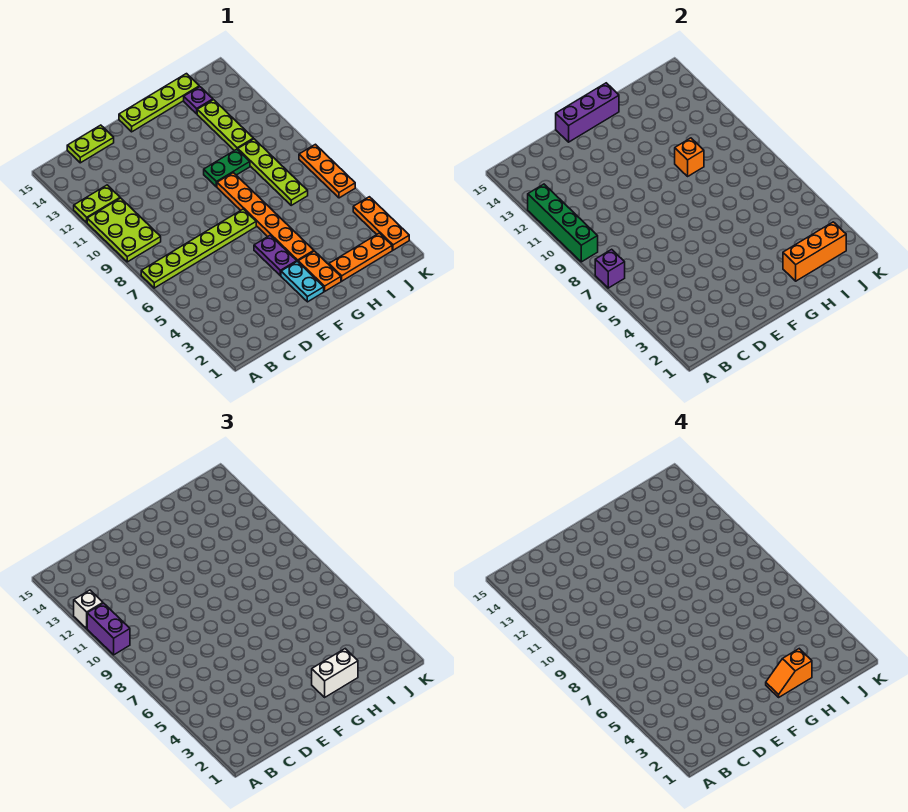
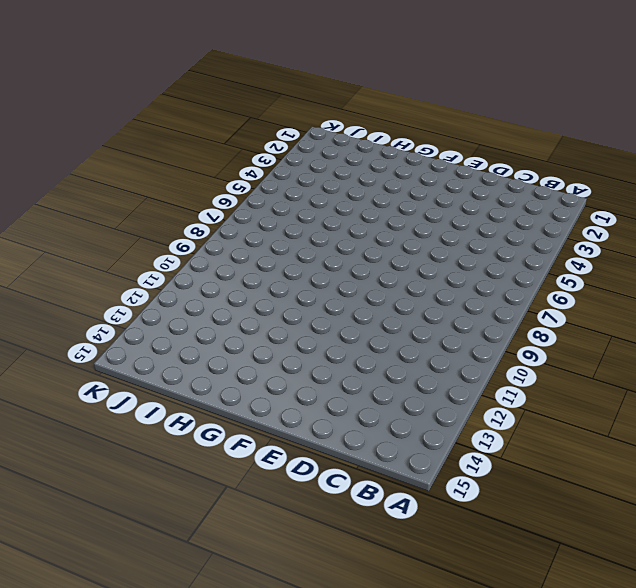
none -> lime plate A7:F7 level 1
none -> lime plate A9:B11 level 1
none -> lime plate A12:B12 level 1

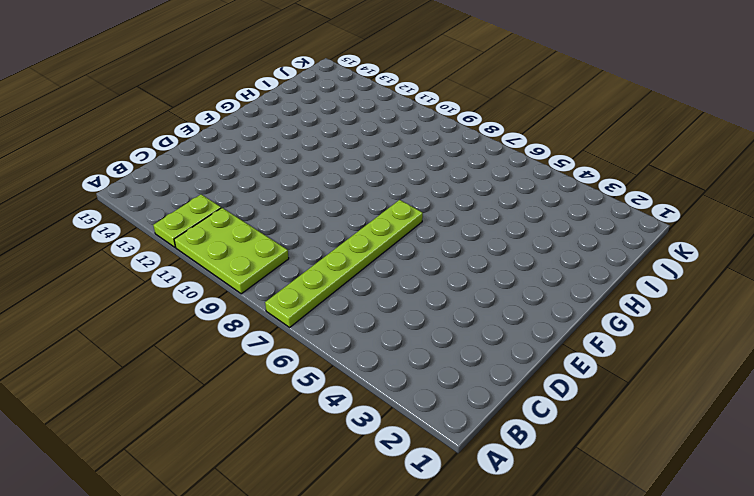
none -> lime plate C15:D15 level 1
none -> cyan plate F2:F3 level 1
none -> purple plate F4:F5 level 1

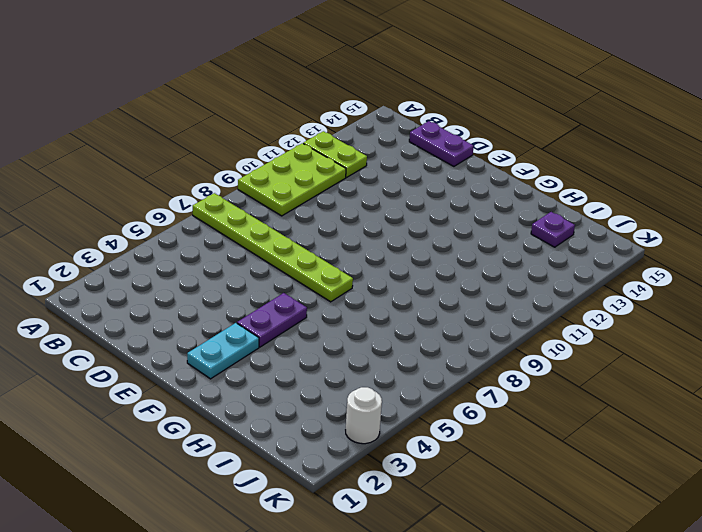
purple plate C15:D15 level 1 -> lime plate C15:D15 level 1
white round brick K3 level 1 -> orange plate K2:K4 level 1
none -> lime plate F15:I15 level 1
none -> orange plate G2:G3 level 1
none -> orange plate G4:G9 level 1

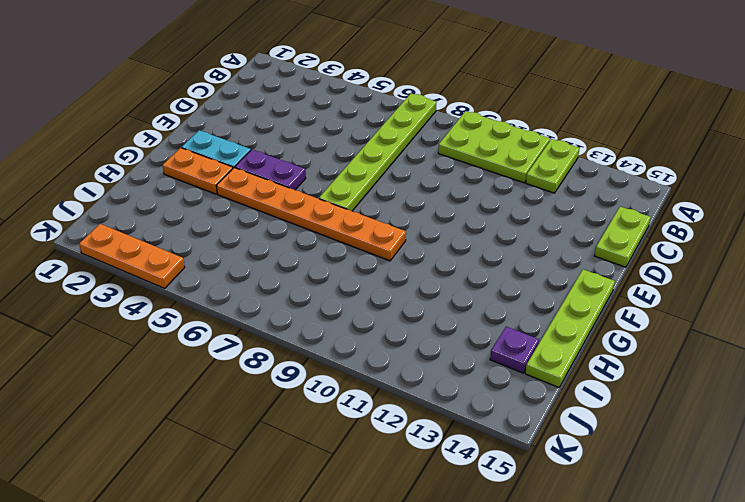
none -> green plate G10:H10 level 1
none -> orange plate H2:J2 level 1
none -> lime plate I7:I10 level 1

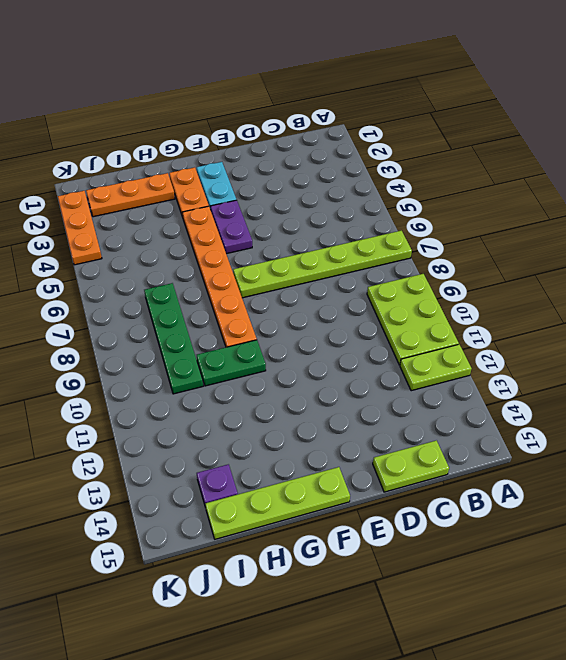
green plate I7:I10 level 1 -> lime plate I7:I10 level 1
none -> lime plate I11:I13 level 1
none -> orange plate K6:K8 level 1
none -> purple brick A7 level 2

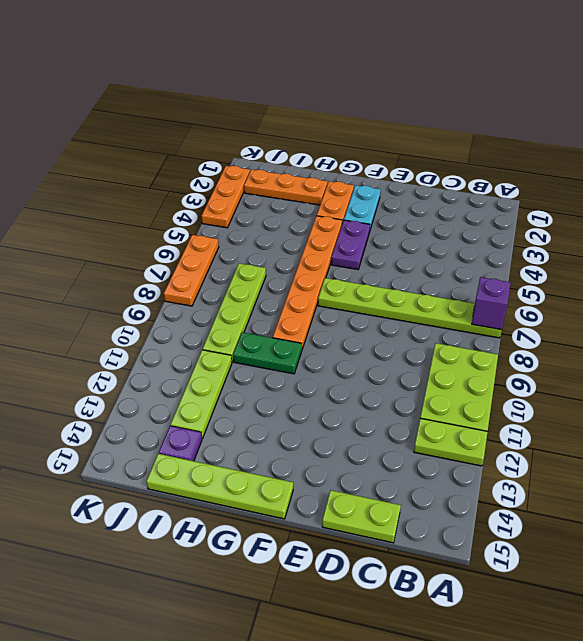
none -> green brick A9:A12 level 2
none -> purple brick E15:G15 level 2
none -> orange brick H2:J2 level 2

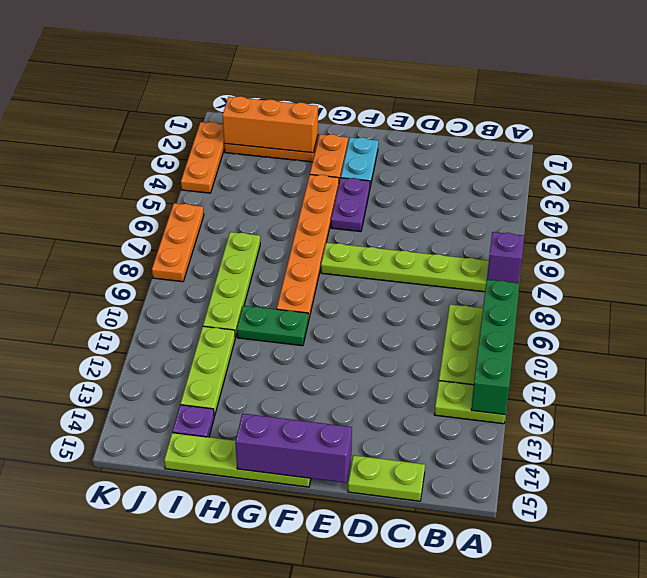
none -> orange brick H10 level 2
none -> purple brick A10:A11 level 3
none -> white brick A12 level 3

